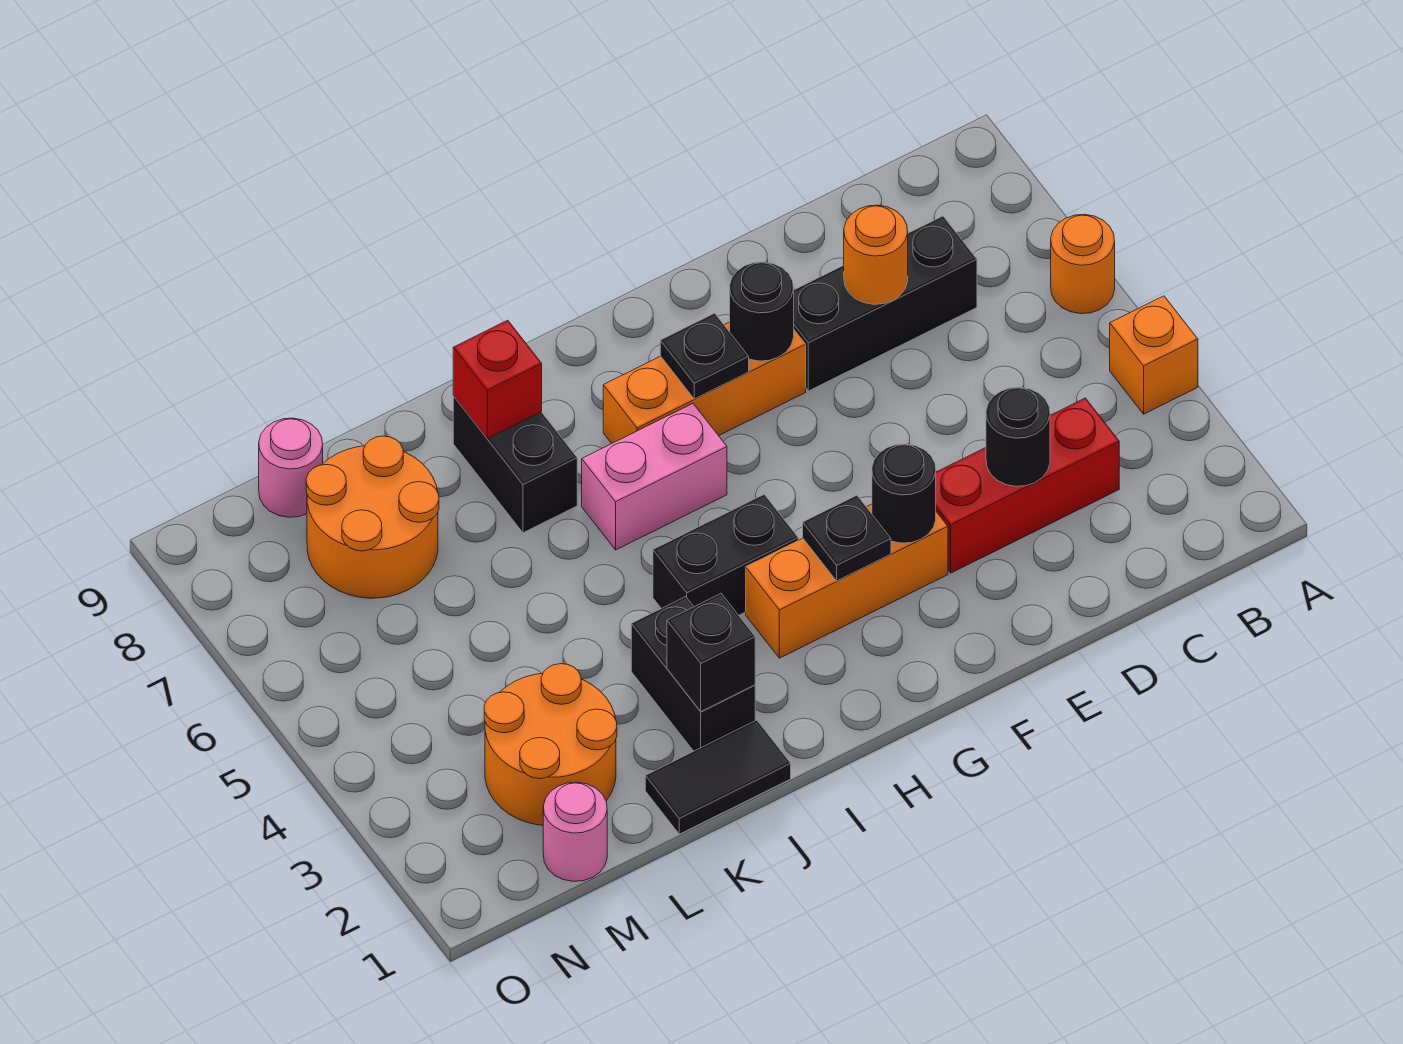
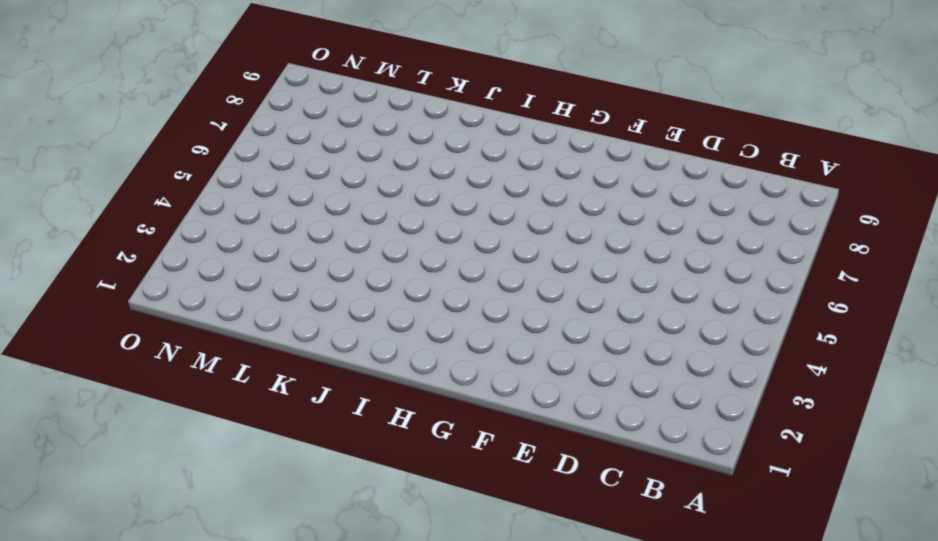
none -> orange brick A4 level 1
none -> orange round brick A6 level 1
none -> red brick C3:E3 level 1

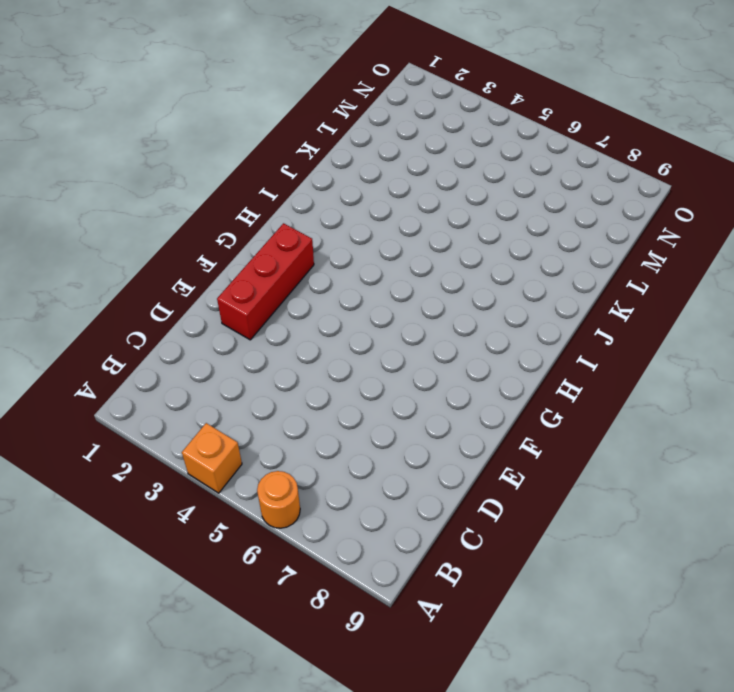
red brick E2:G2 level 1 -> red brick C3:E3 level 1
none -> black brick C7:E7 level 1
none -> orange brick F3:H3 level 1
none -> orange brick F7:H7 level 1

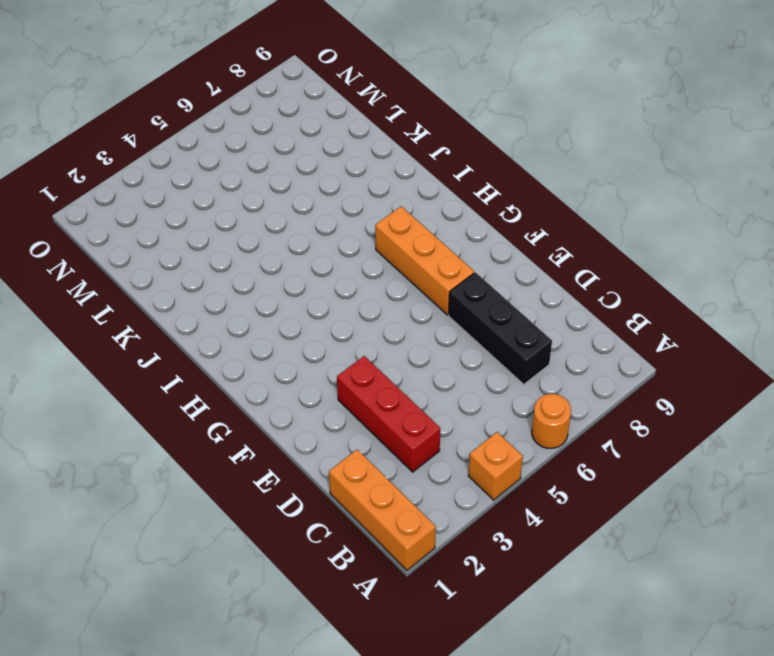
orange brick A1:C1 level 1 -> orange brick F3:H3 level 1
none -> black brick H4:I4 level 1
none -> pink brick H6:I6 level 1
none -> black tile J1:K1 level 1

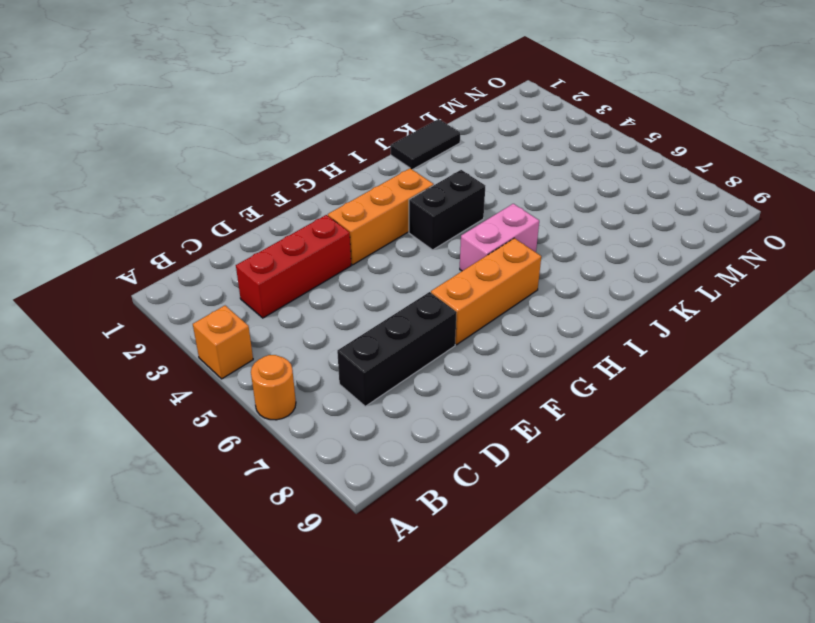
none -> black brick J2:J3 level 1
none -> black brick J7:J8 level 1
none -> orange round brick L2:M3 level 1

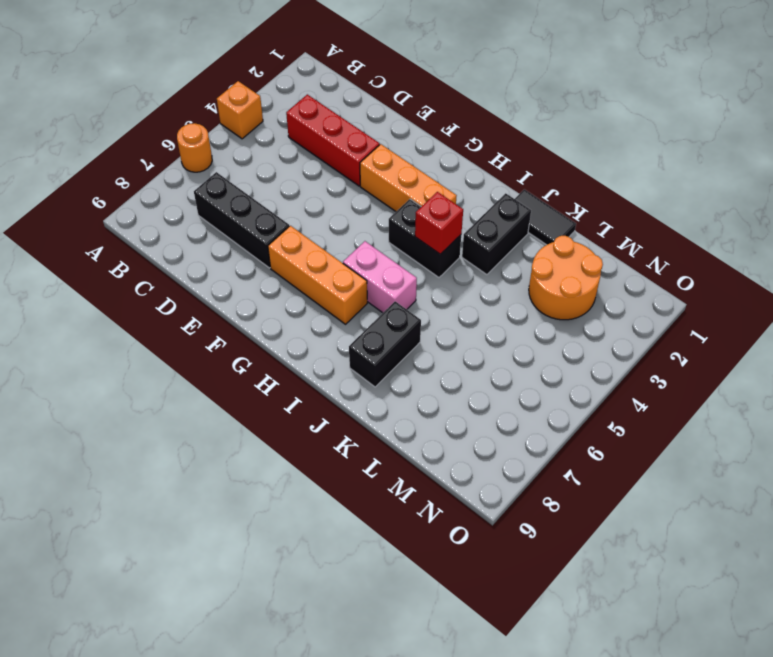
red brick I4 level 2 -> red brick J8 level 2
none -> orange round brick L7:M8 level 1
none -> pink round brick M1 level 1
none -> pink round brick M9 level 1

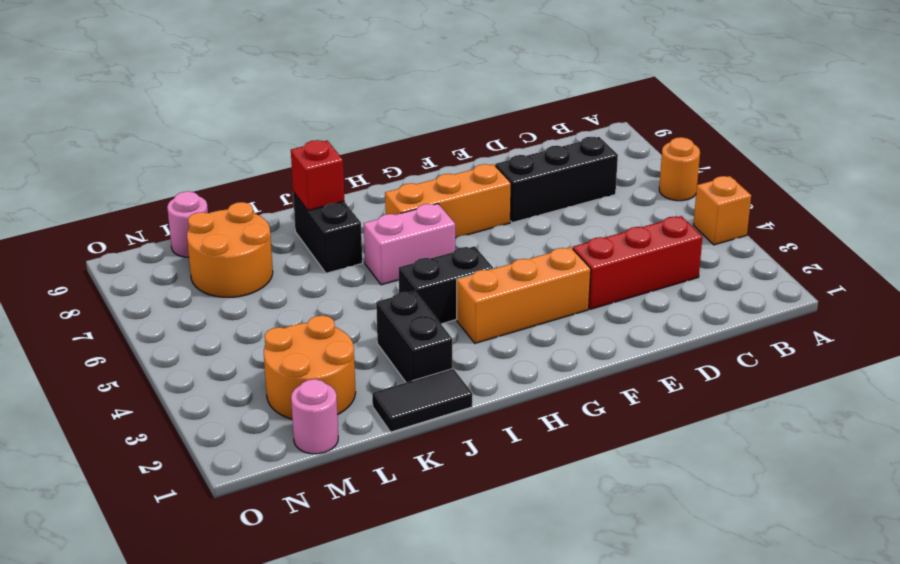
none -> black round brick D3 level 2
none -> orange round brick D7 level 2
none -> black round brick F3 level 2

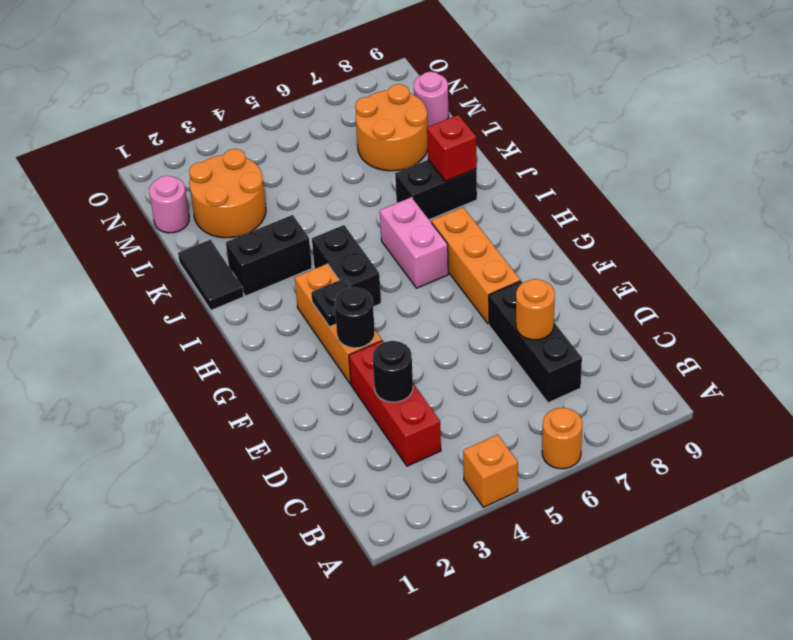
none -> black round brick F7 level 2
none -> black plate G7 level 2
none -> black brick J2 level 2

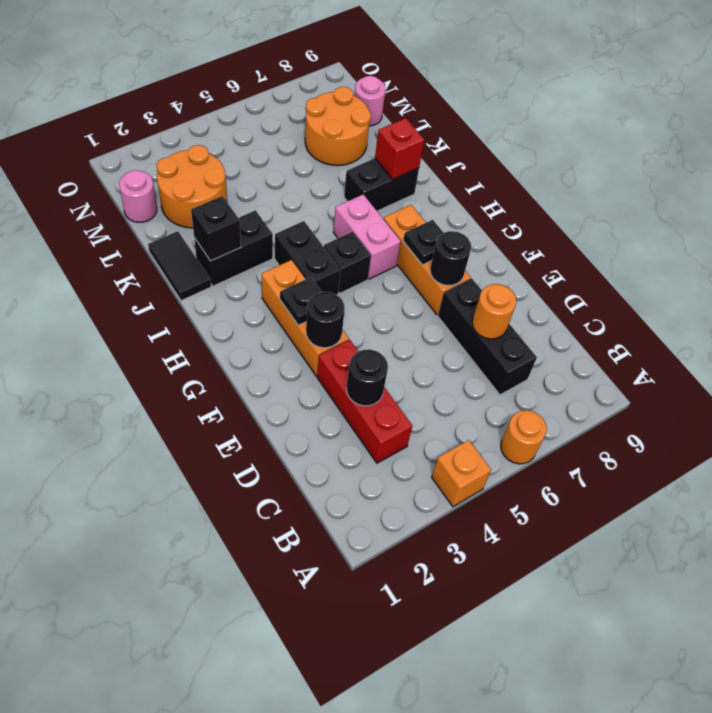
black brick H5 level 1 -> none

